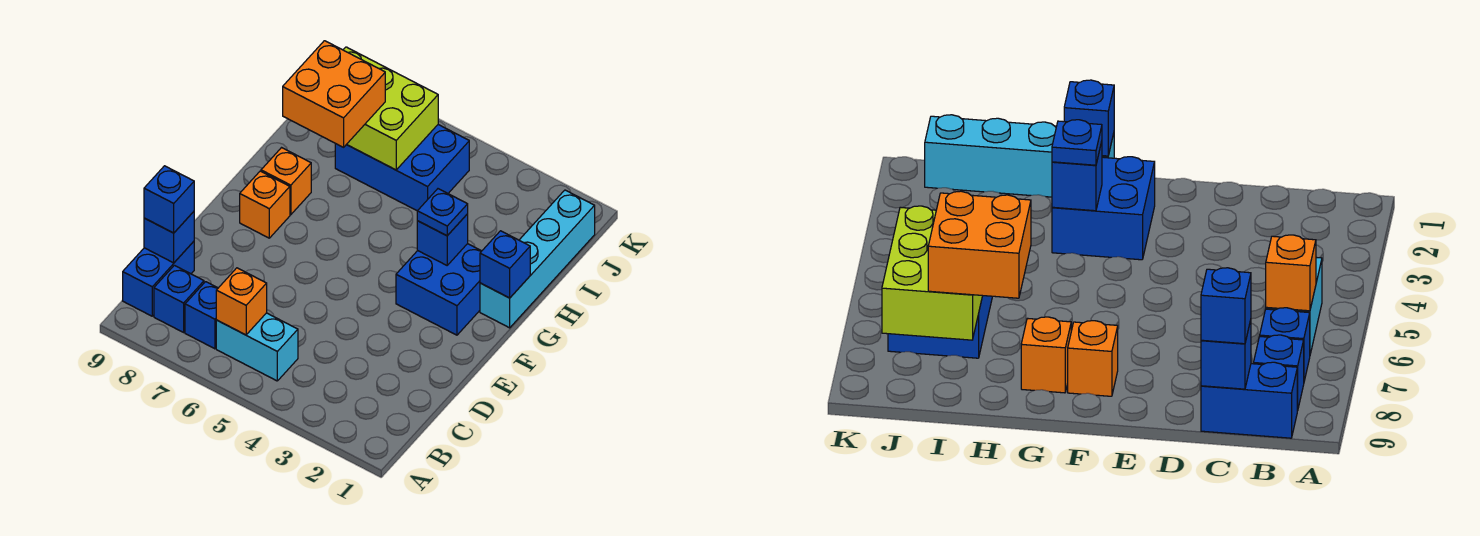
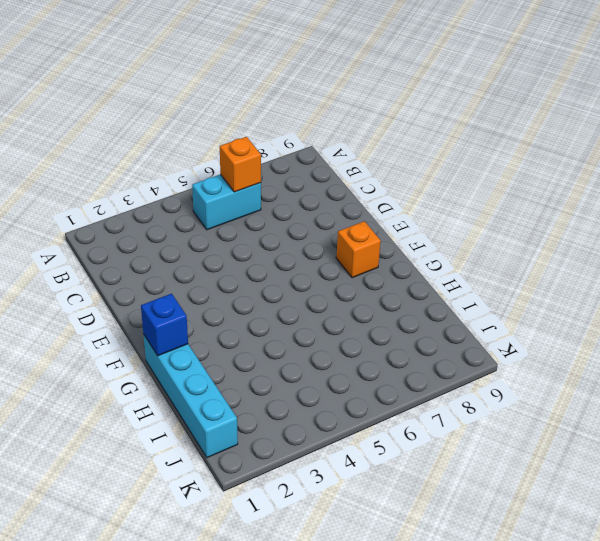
none -> blue brick B7 level 1
none -> blue brick B8 level 1
none -> blue brick B9:C9 level 1

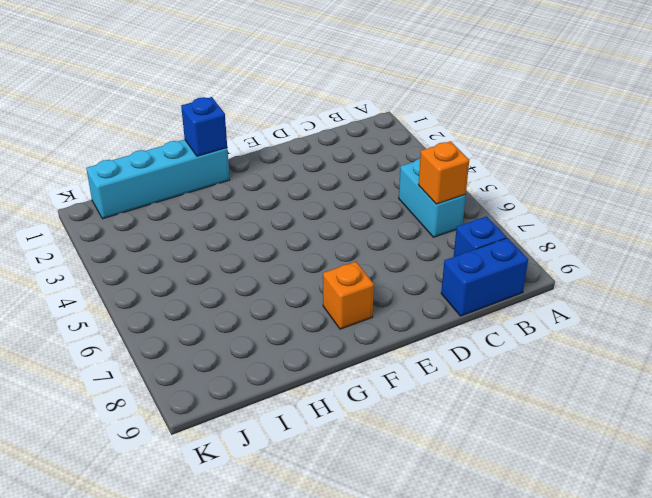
none -> blue brick B7 level 1
none -> blue brick F2:G3 level 1
none -> orange brick G8 level 1

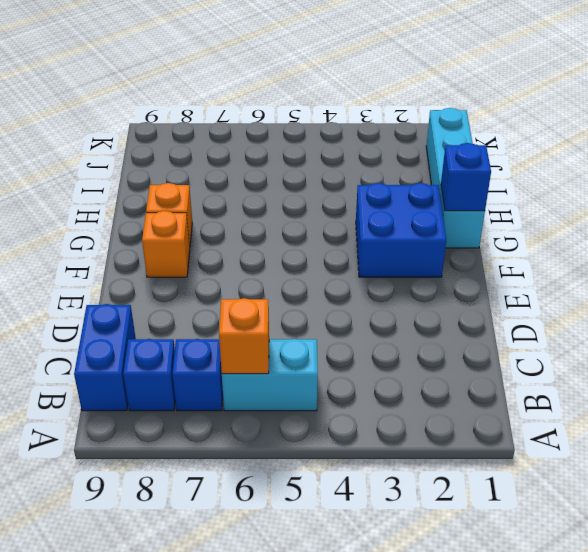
none -> blue brick I5:J7 level 1
none -> blue brick C9 level 2
none -> blue brick G3 level 2

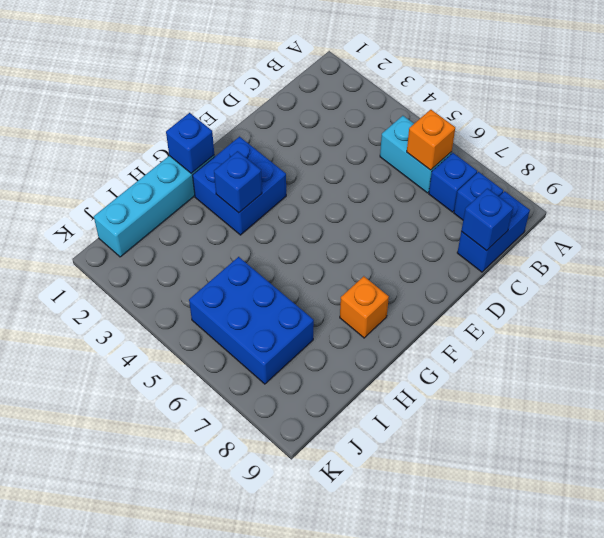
none -> orange brick F8 level 1
none -> lime brick I6:J8 level 2
none -> blue brick C9 level 3

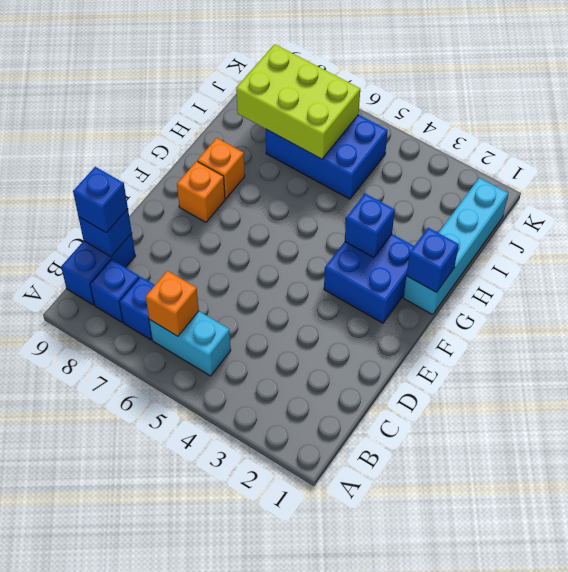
none -> blue plate G3 level 3
none -> orange brick H7:I8 level 3

